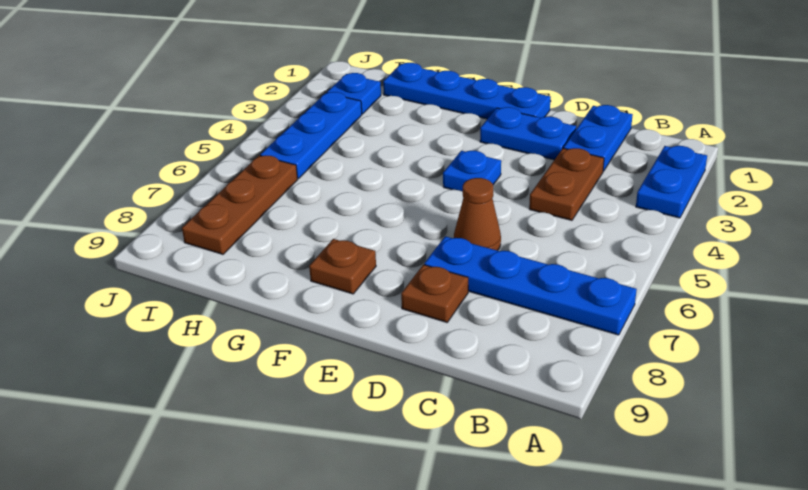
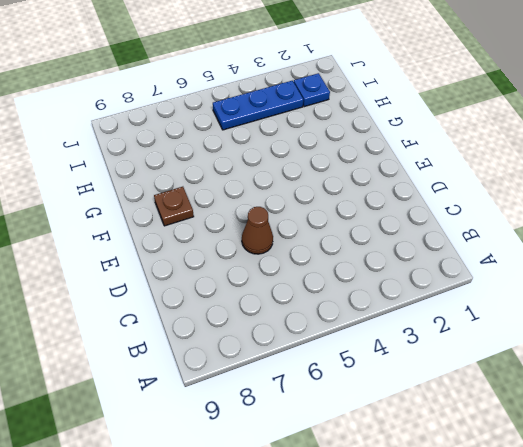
none -> blue plate A2:A3 level 1
none -> blue plate A7:D7 level 1
none -> blue plate C1:C2 level 1

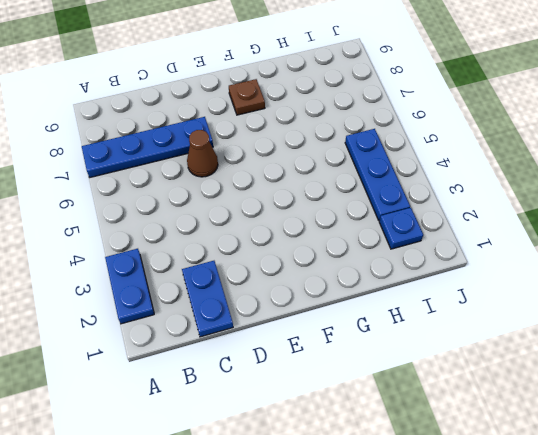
none -> brown plate C3:C4 level 1
none -> blue plate D2:E2 level 1
none -> brown plate D8 level 1

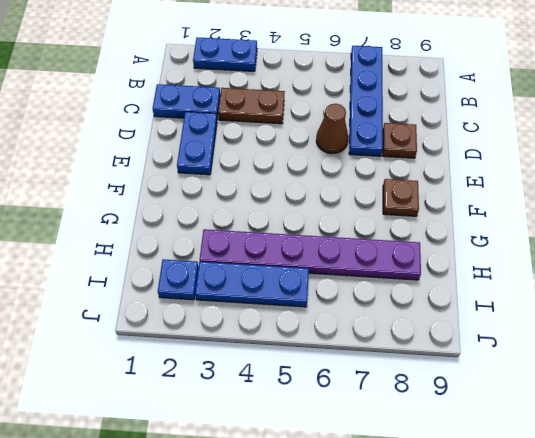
purple plate H3:H8 level 1 -> none
none -> blue plate E1:H1 level 1
none -> blue plate E4 level 1
none -> brown plate I6:I8 level 1

